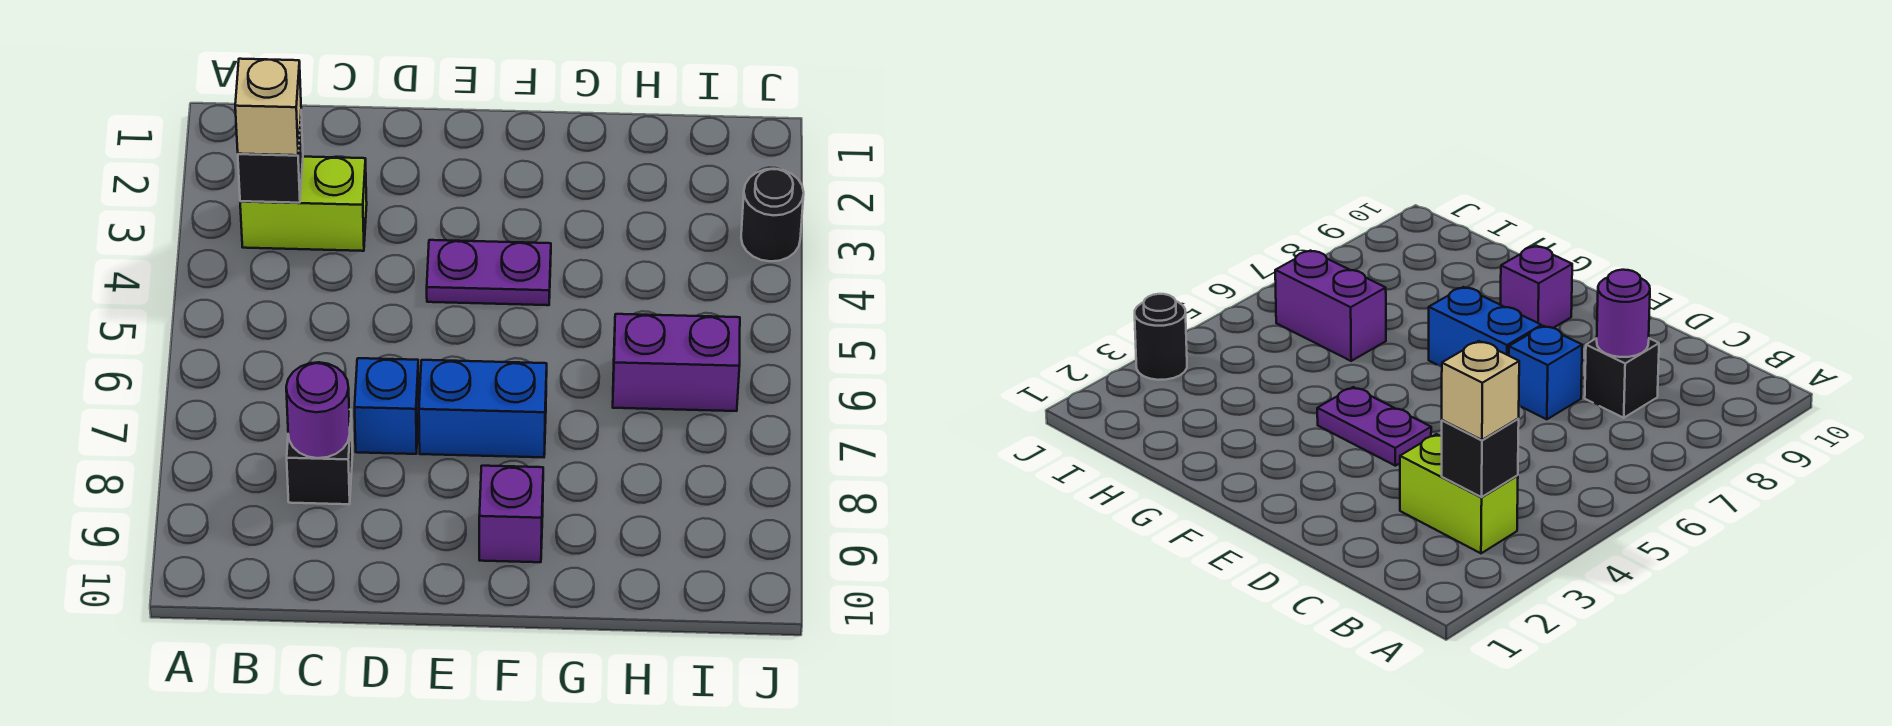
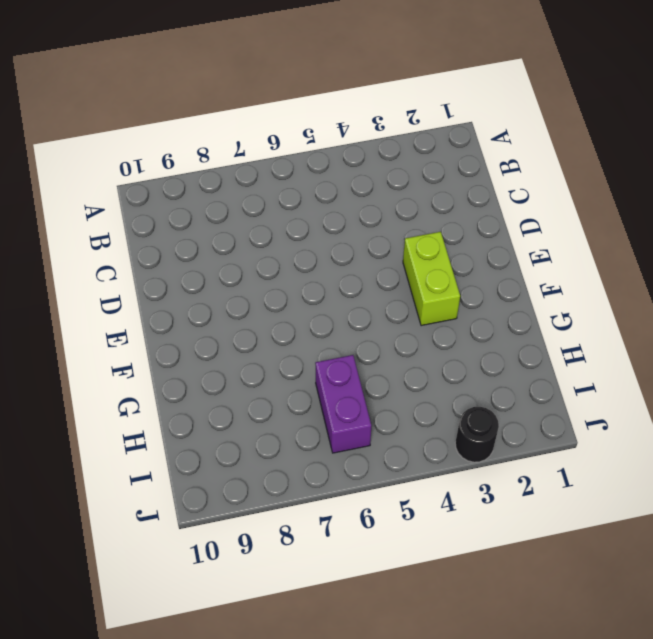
lime brick E3:F3 level 1 -> lime brick B3:C3 level 1
none -> black brick C8 level 1
none -> blue brick D7 level 1

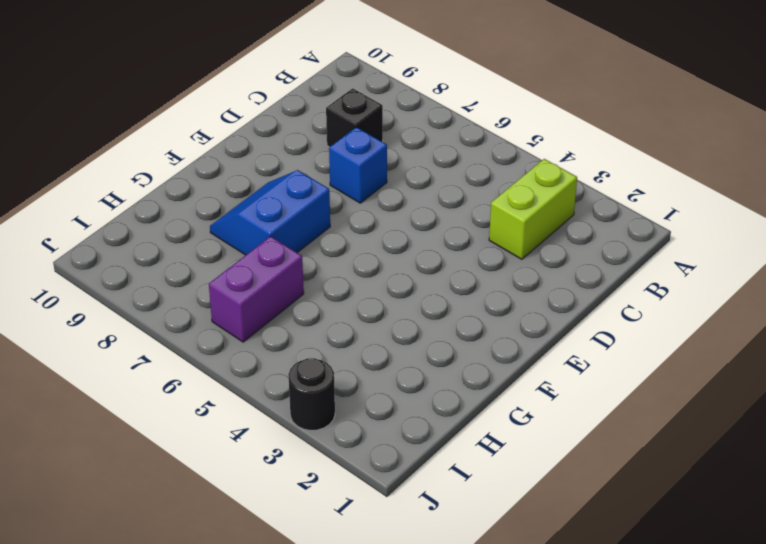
blue slope F7:G8 level 1 top 7 -> blue brick E7:F7 level 1
none -> purple plate E4:F4 level 1
none -> purple brick F9 level 1

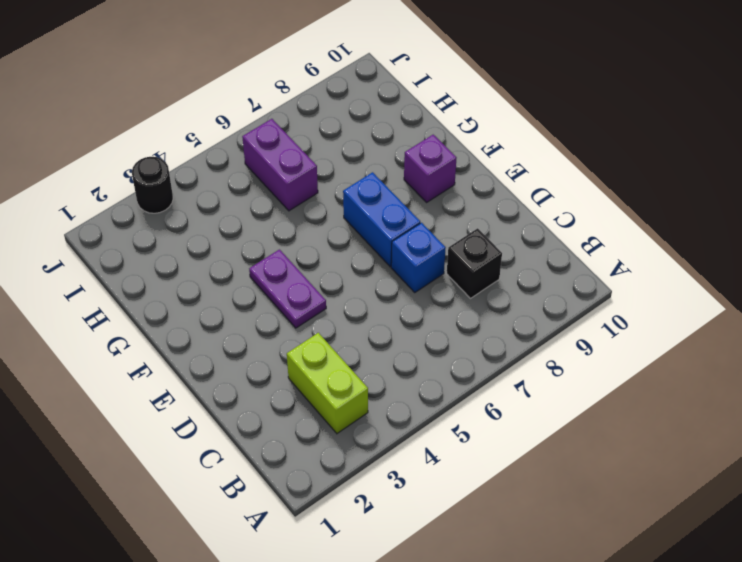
none -> black brick B3 level 2
none -> purple round brick C8 level 2

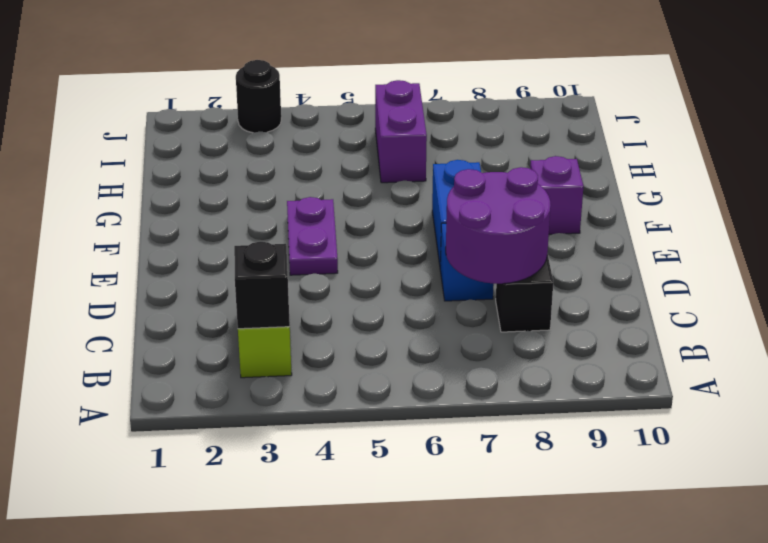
purple round brick C7:D8 level 2 -> purple round brick C8 level 2
none -> tan brick B3 level 3

